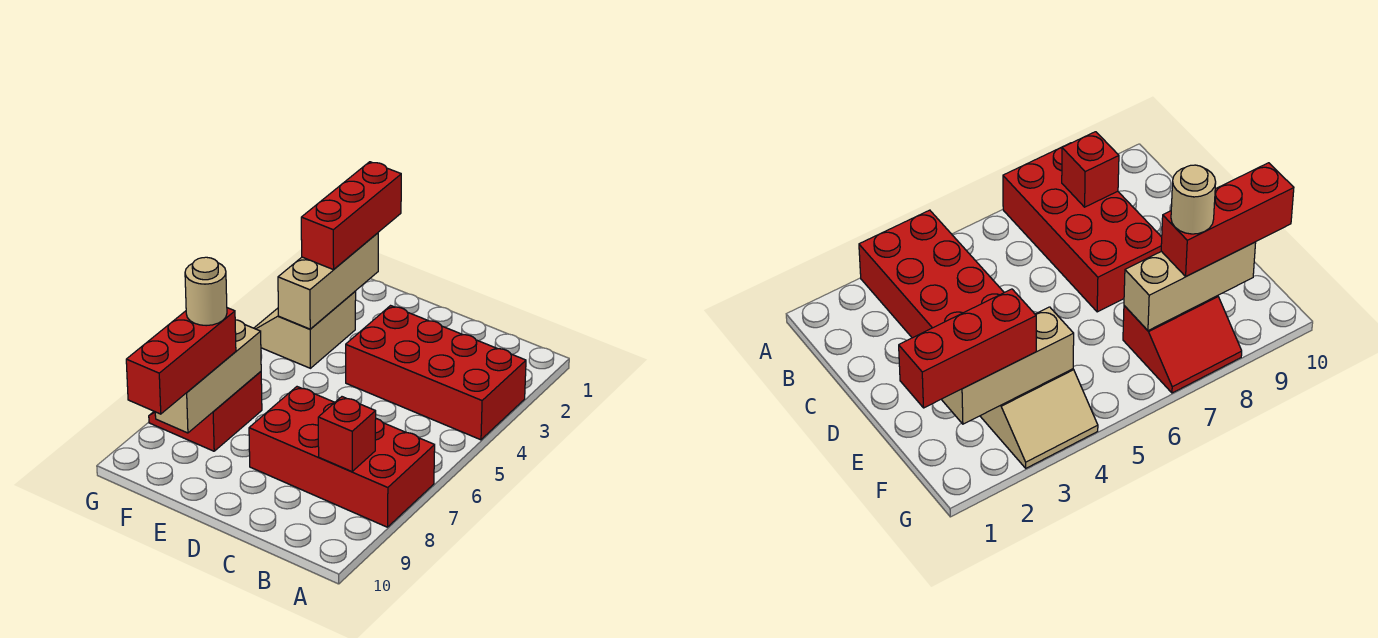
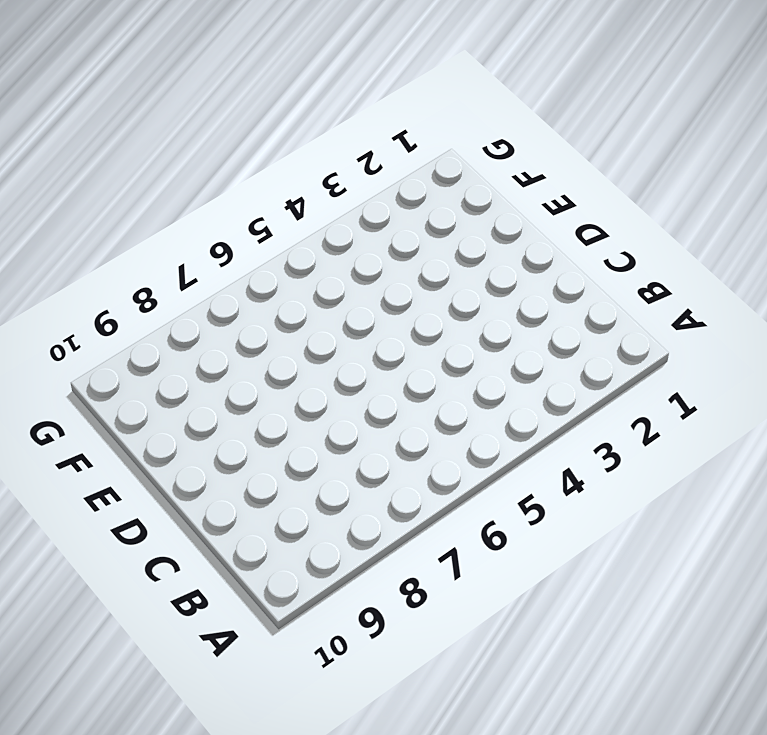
none -> red brick A3:D4 level 1
none -> red brick A7:D8 level 1

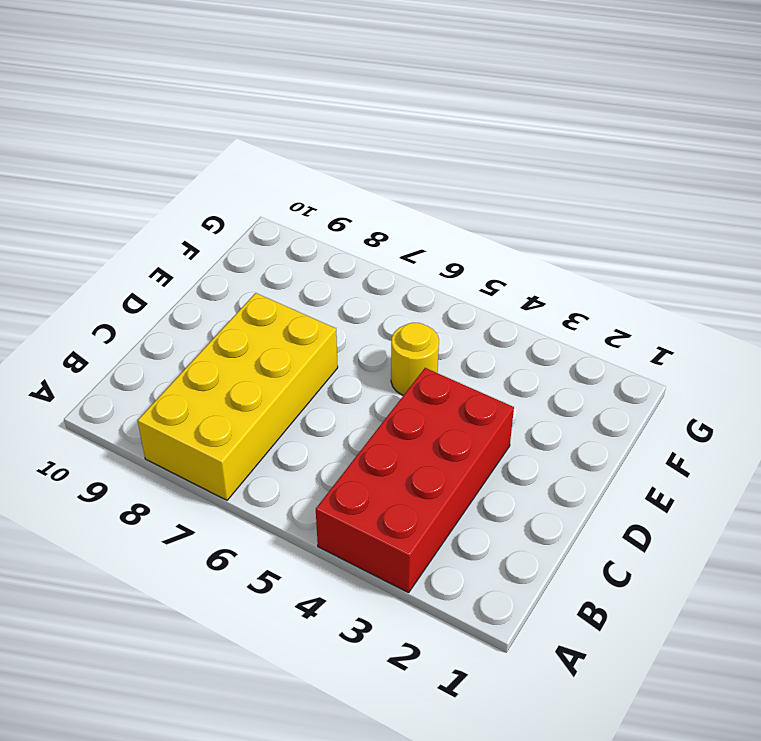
yellow brick A7:D8 level 1 -> red brick A7:D8 level 1
yellow round brick E5 level 1 -> none
none -> tan slope F3:G4 level 1 top F
none -> red slope F7:G8 level 1 top F

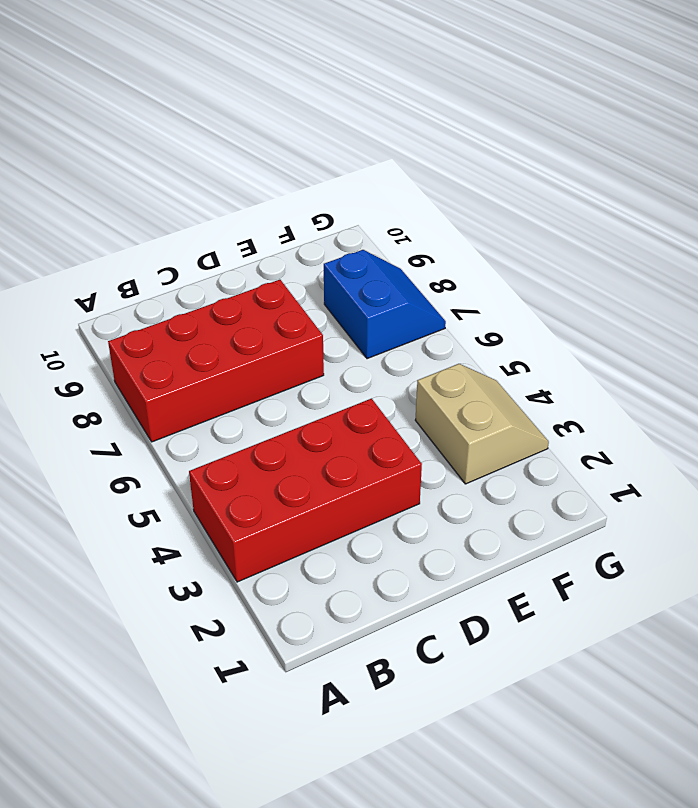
blue slope F7:G8 level 1 top F -> red slope F7:G8 level 1 top F
none -> red brick B8 level 2
none -> tan brick F2:F4 level 2

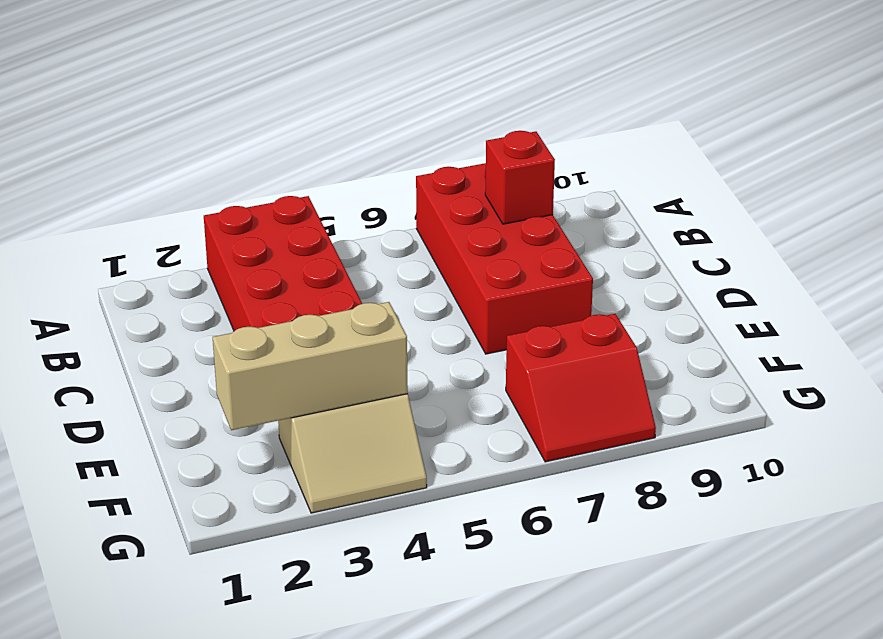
none -> tan brick F7:F9 level 2
none -> red brick F1:F3 level 3

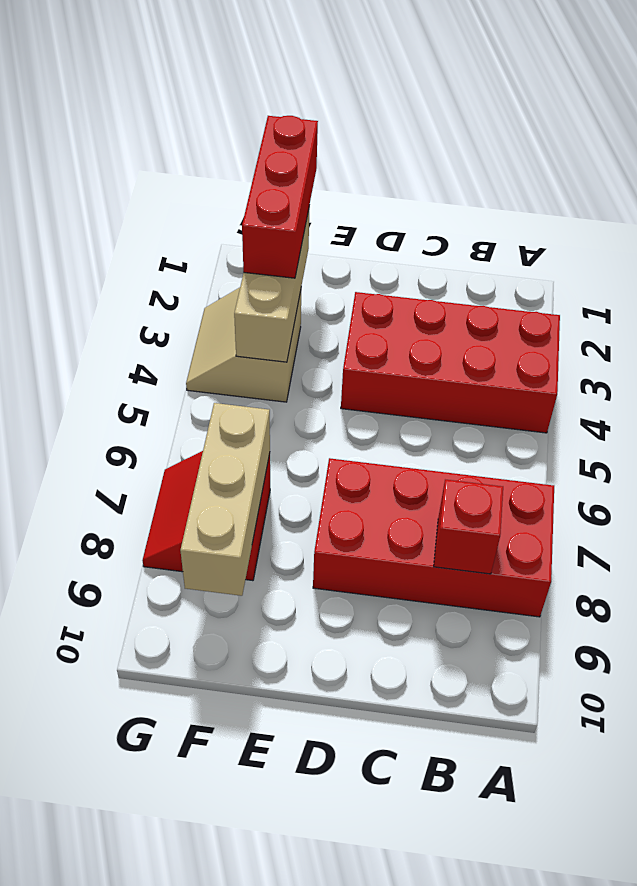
none -> red brick F8:F10 level 3
none -> tan round brick F8 level 4

